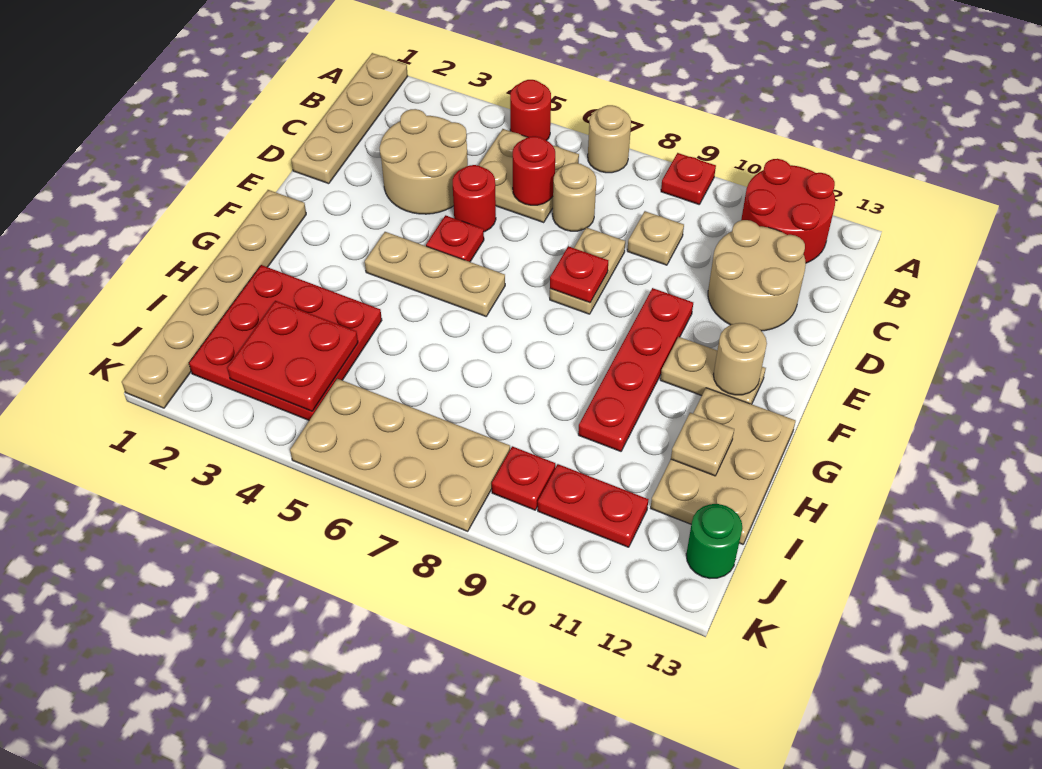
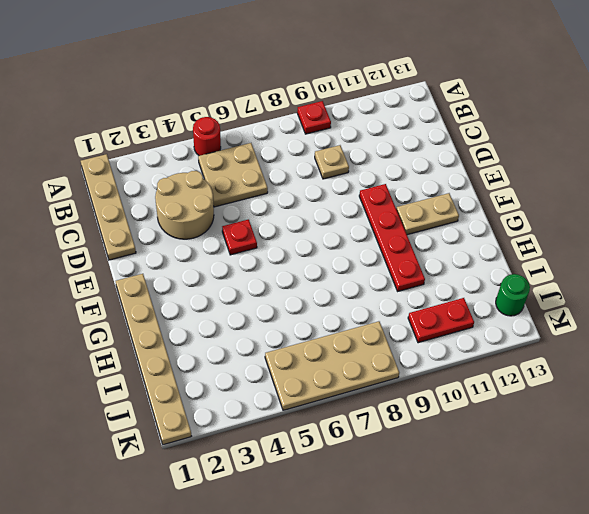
none -> tan round brick A7 level 1
none -> red round brick A11:B12 level 1
none -> tan round brick C7 level 1

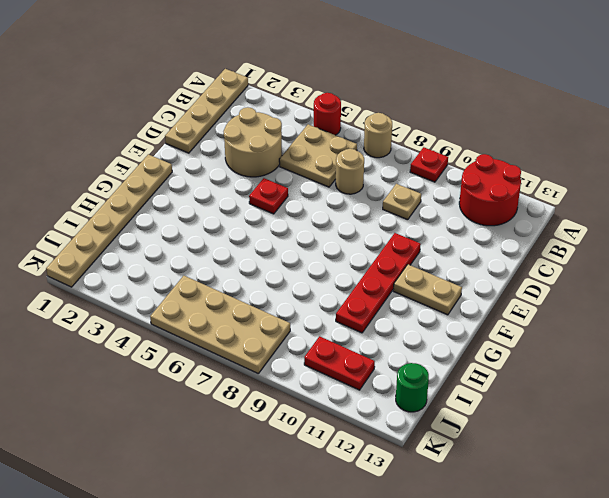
none -> tan round brick C11:D12 level 1
none -> red round brick D5 level 1
none -> tan plate D8:E8 level 1

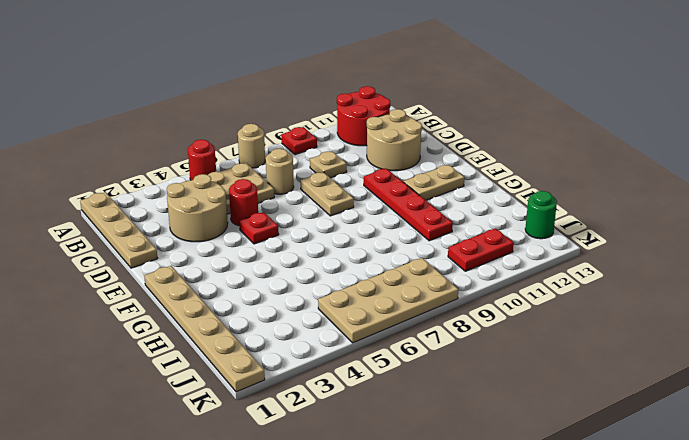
none -> tan plate F4:F6 level 1
none -> tan plate G12:I13 level 1
none -> red plate H2:J4 level 1

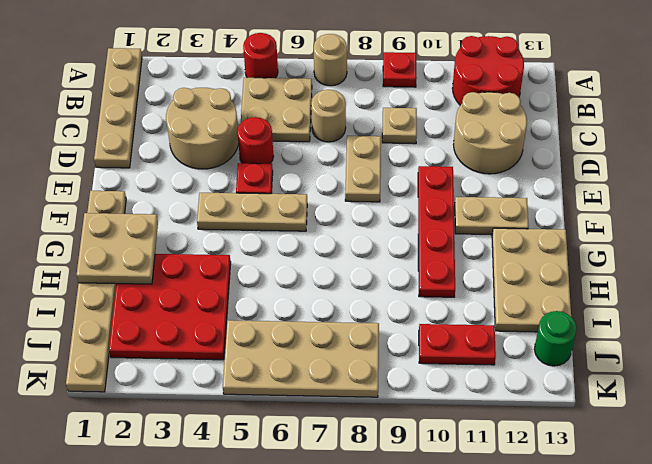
tan plate G1:H2 level 2 -> none
none -> red plate J9 level 1
none -> red round brick C6 level 2
none -> red plate E8 level 2

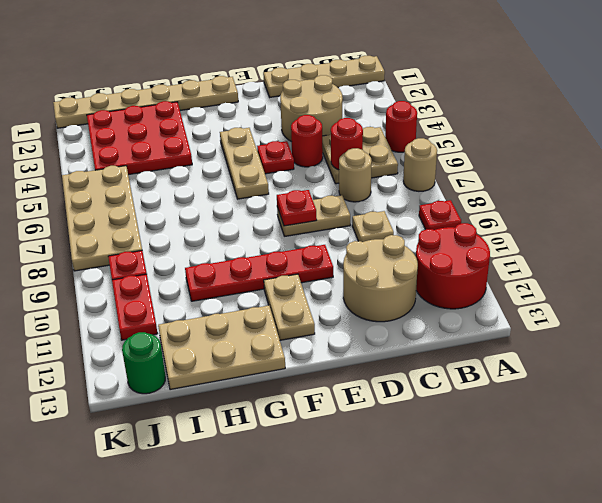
none -> tan round brick F12 level 2
none -> tan plate H12 level 2
none -> red plate I3:J4 level 2

